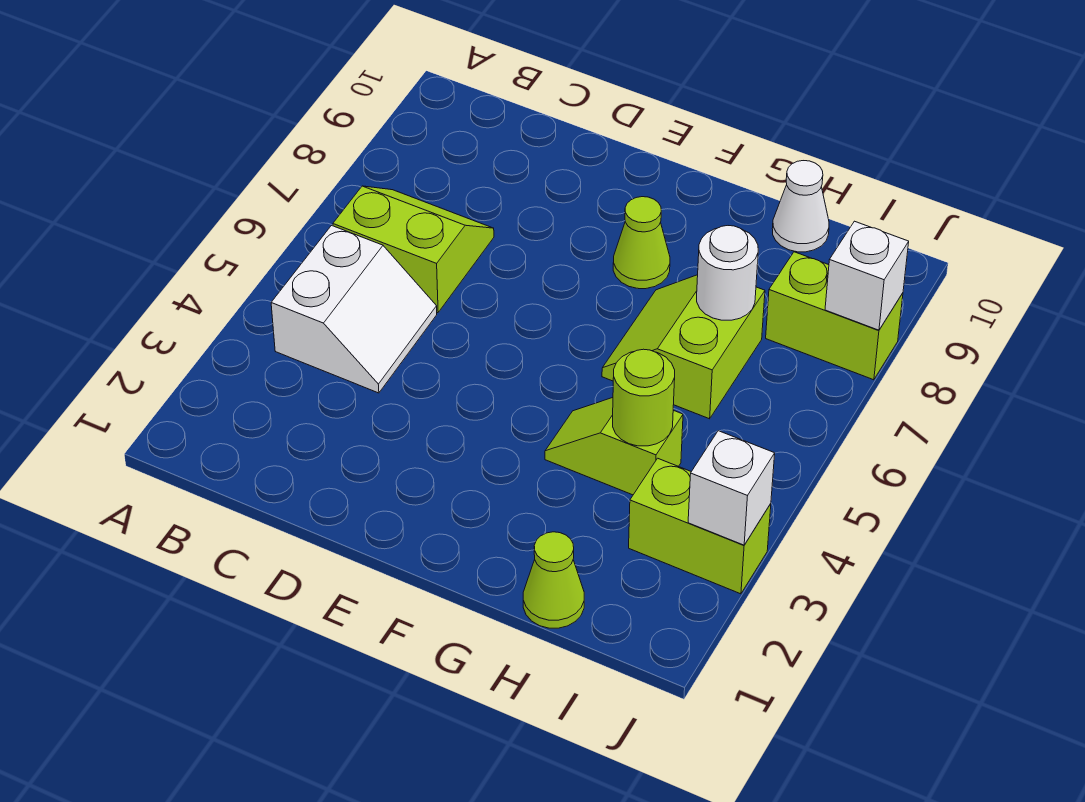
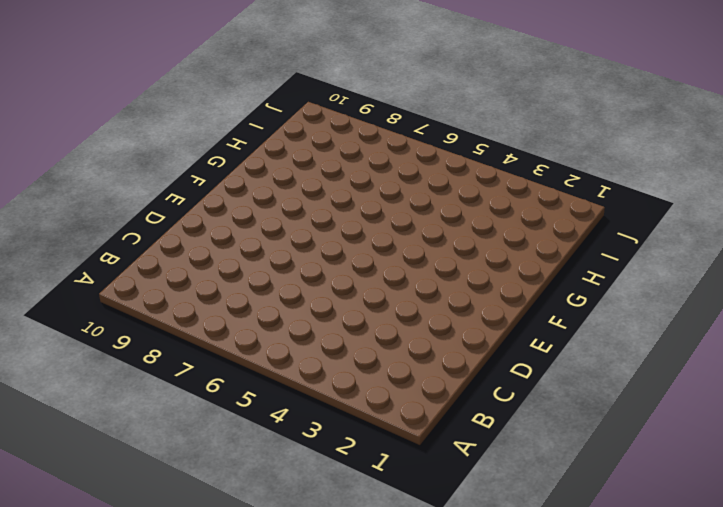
none -> white slope B4:C5 level 1 top B
none -> lime slope B6:C7 level 1 top 6
none -> lime cone F8 level 1

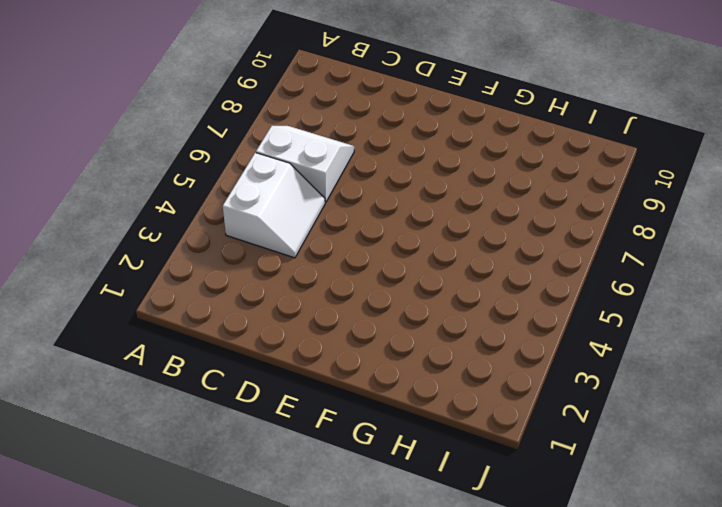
white slope B6:C7 level 1 top 6 -> lime slope B6:C7 level 1 top 6
none -> lime cone F8 level 1
none -> lime slope G4:H4 level 1 top H
none -> lime slope G6:H7 level 1 top H

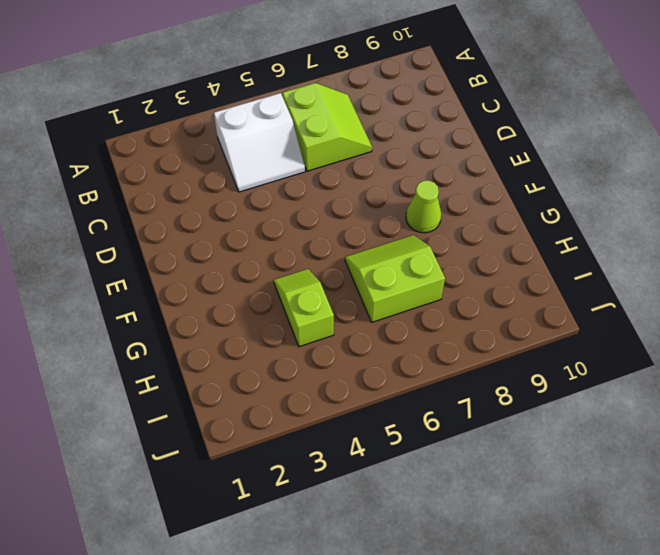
none -> lime cone H1 level 1
none -> white cone H10 level 1
none -> lime brick I3:J3 level 1

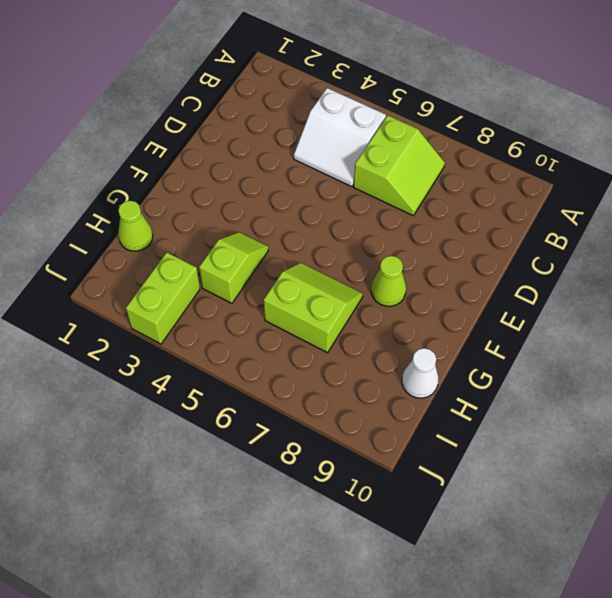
none -> lime brick I8:J8 level 1
none -> lime round brick H4 level 2
none -> white round brick H7 level 2

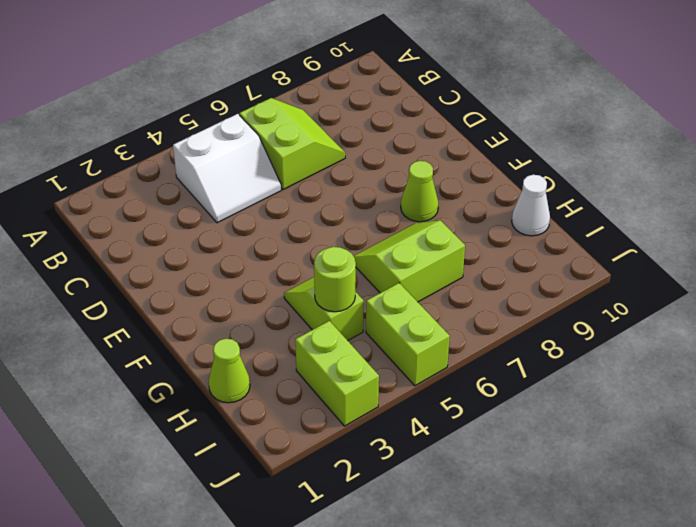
lime brick I5:J5 level 1 -> lime brick I8:J8 level 1
none -> white round brick H7 level 2
none -> white brick J3 level 2
none -> white brick J8 level 2

